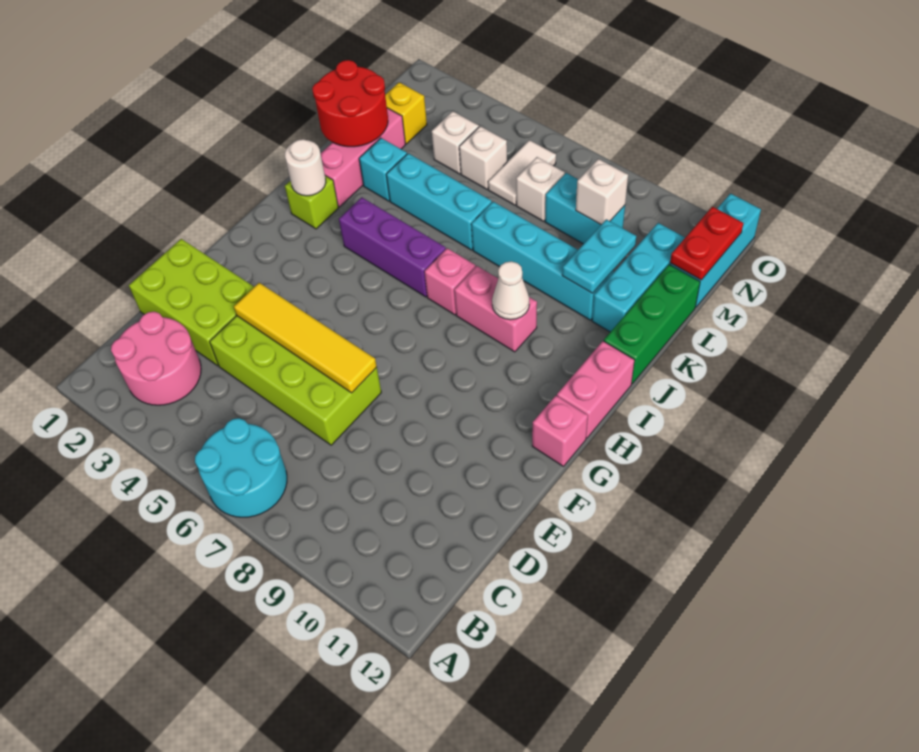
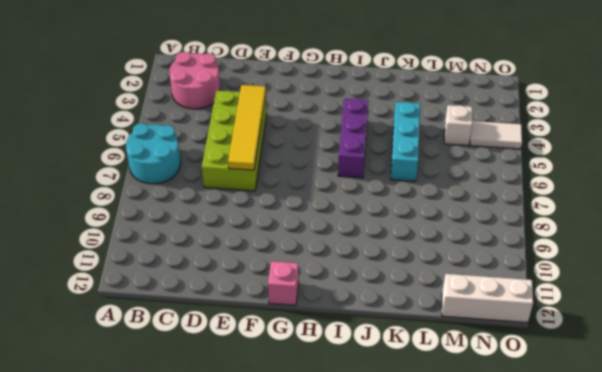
white brick M12:O12 level 1 -> cyan brick M12:O12 level 1
white tile N4:O4 level 1 -> white tile M6:N6 level 1
none -> lime brick D1:E3 level 1
none -> pink brick H12:I12 level 1
none -> lime brick I2 level 1
none -> pink brick I7 level 1

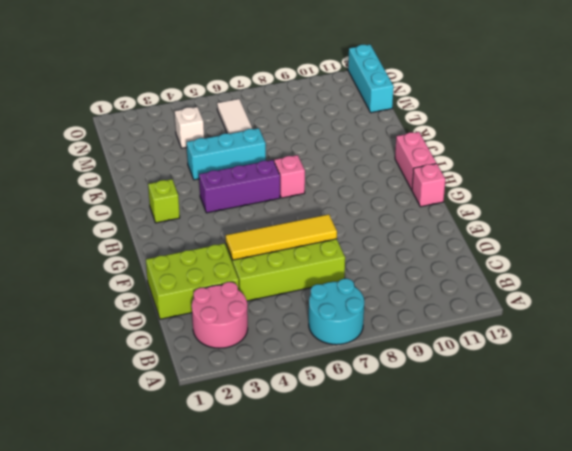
none -> pink brick I8:I9 level 1
none -> pink brick J2:L2 level 1
none -> green brick J12:L12 level 1
none -> cyan brick K3 level 1

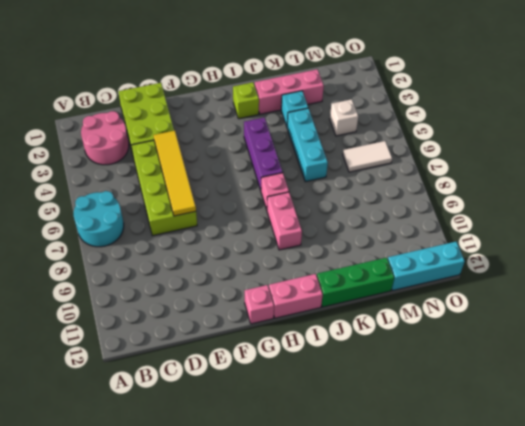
none -> cyan brick K7:K10 level 1
none -> cyan brick K11:M11 level 1
none -> yellow brick M2 level 1
none -> white brick M5 level 1

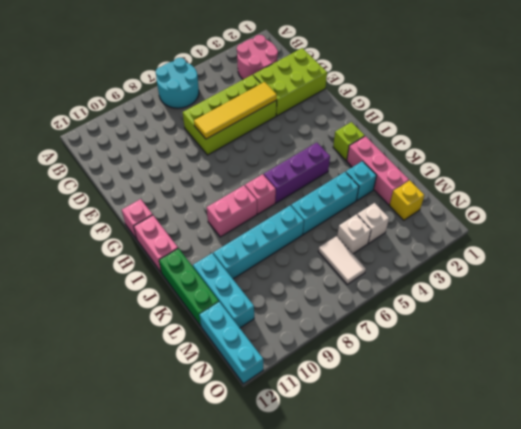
none -> white brick M7 level 1
none -> cyan brick M8:M9 level 1
none -> white round brick I2 level 2
none -> white cone I9 level 2

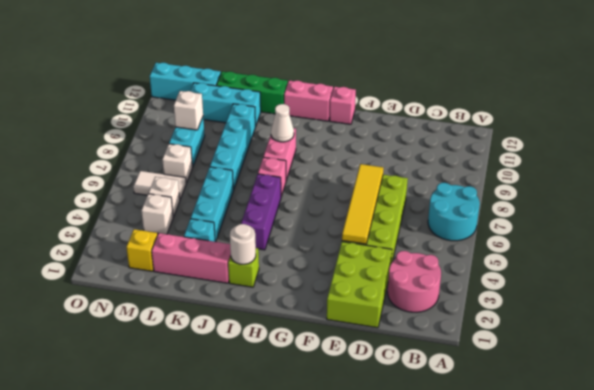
none -> red round brick K1:L2 level 2
none -> cyan plate K10:L10 level 2
none -> red plate M12:N12 level 2

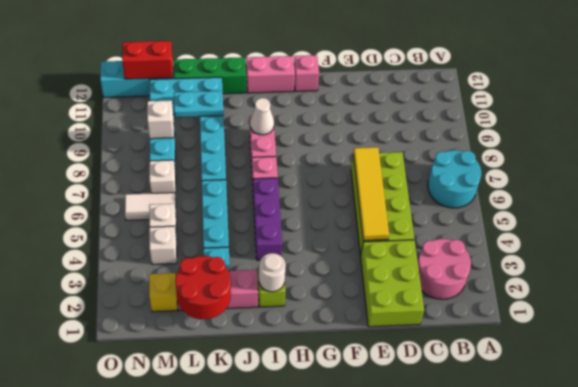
red brick M12:N12 level 2 -> red plate M12:N12 level 2

